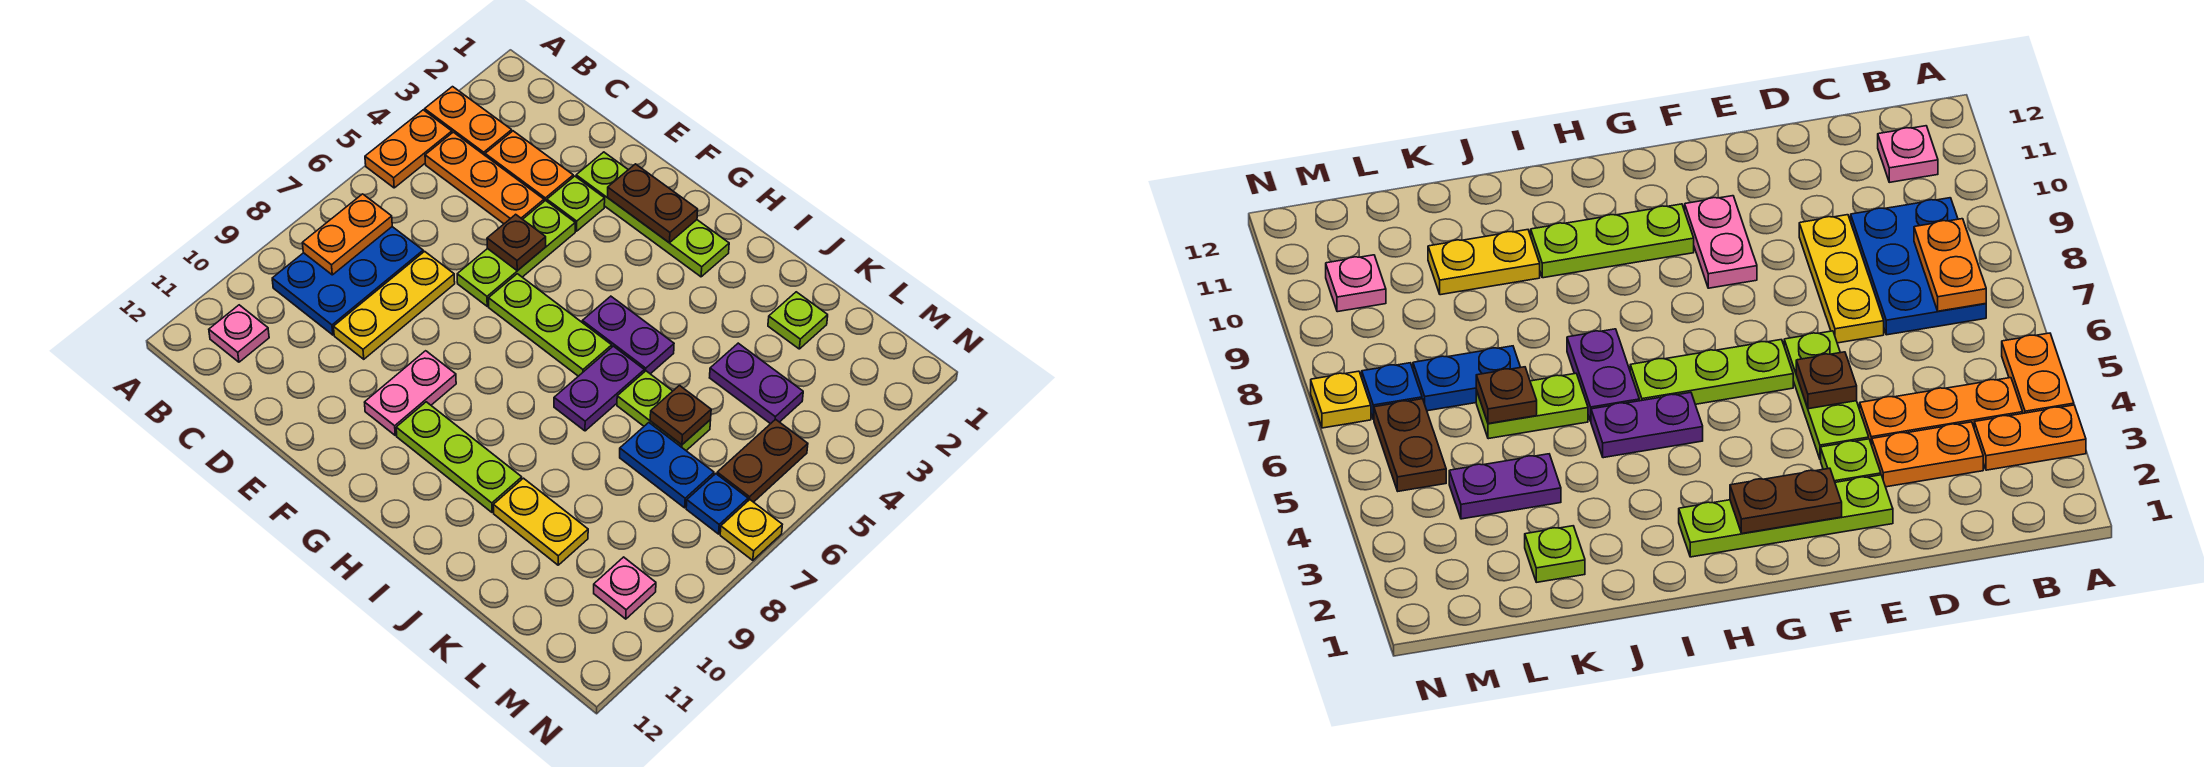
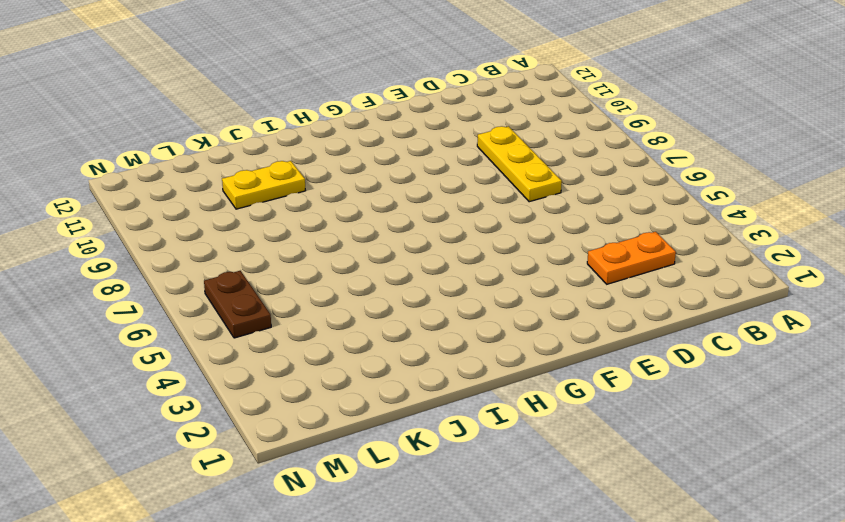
none -> orange plate A3:B3 level 1
none -> orange plate A4:A5 level 1
none -> orange plate B4:D4 level 1

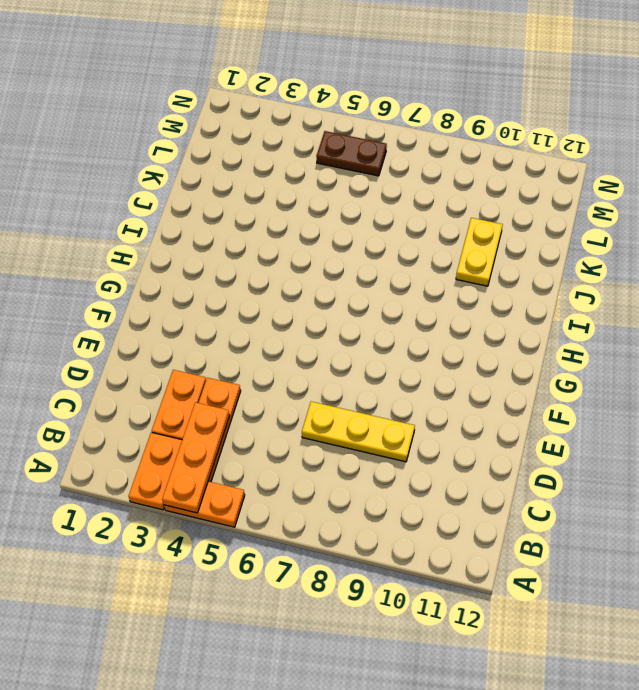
orange plate A4:C4 level 2 -> none
none -> blue plate B7:C9 level 1
none -> pink plate B11 level 1
none -> lime plate E2:H2 level 1

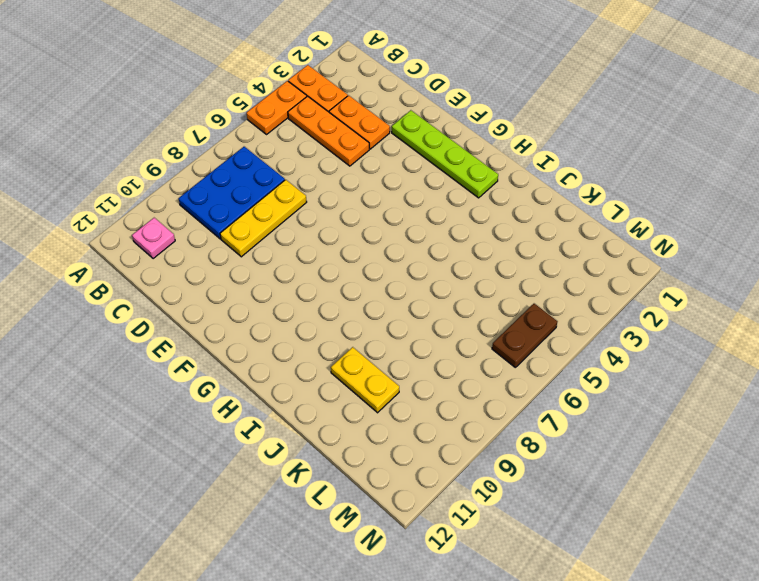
none -> lime plate E3 level 1
none -> lime plate E4:E6 level 1
none -> lime plate F6:H6 level 1

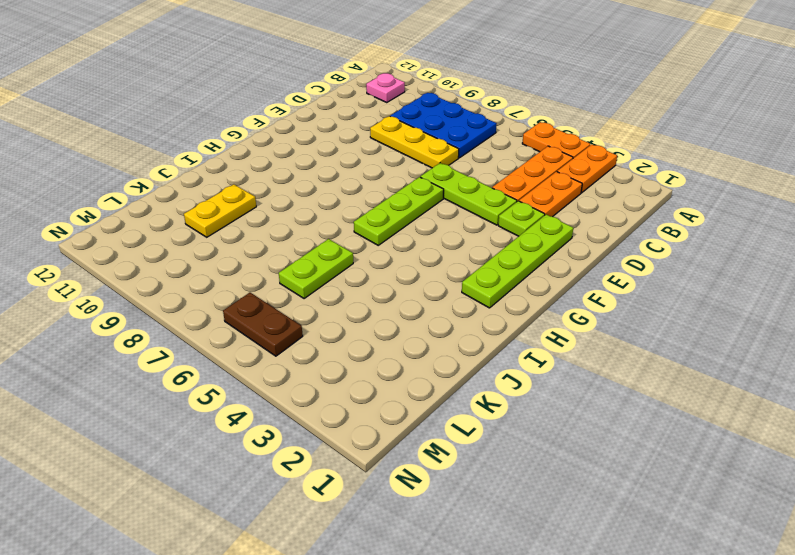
none -> pink plate F9:F10 level 1
none -> lime plate G10:I10 level 1
none -> purple plate H5:I5 level 1

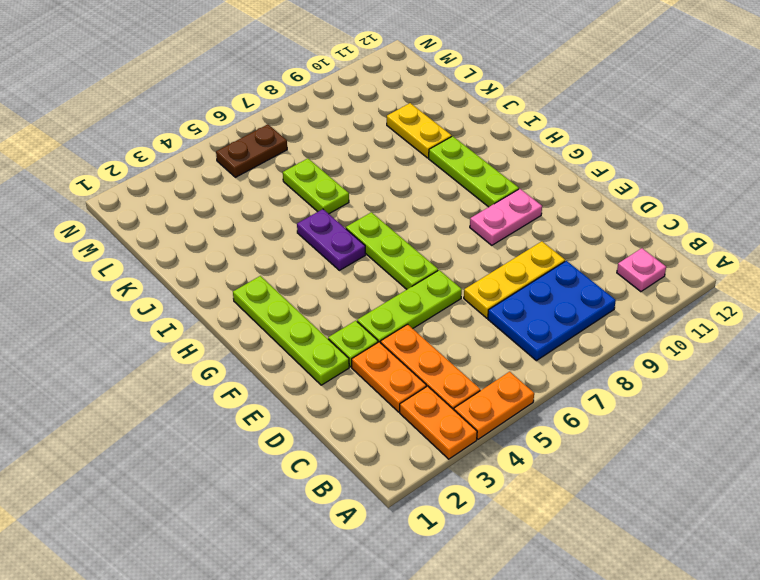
none -> purple plate I6:I7 level 1
none -> lime plate K2 level 1
none -> purple plate K4:L4 level 1

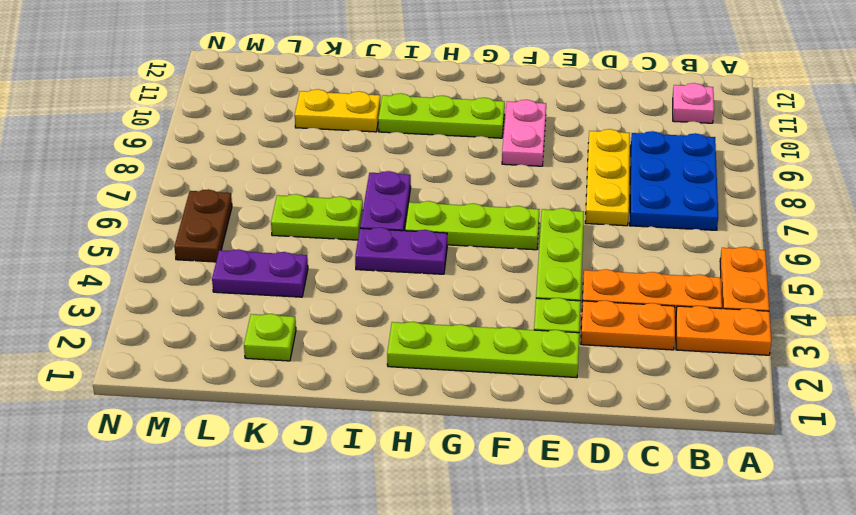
none -> blue plate K7:L7 level 1
none -> blue plate M7 level 1
none -> pink plate M10 level 1

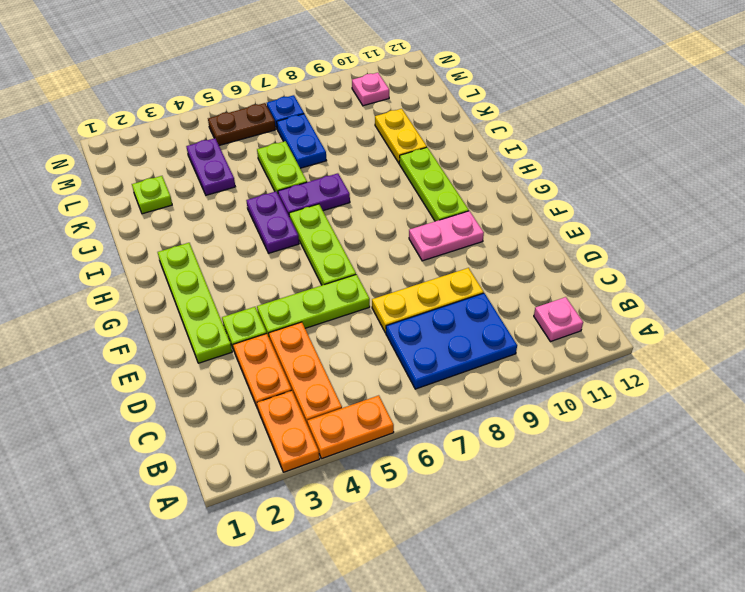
none -> yellow plate N7 level 1
none -> orange plate B7:B8 level 2
none -> brown plate E5 level 2

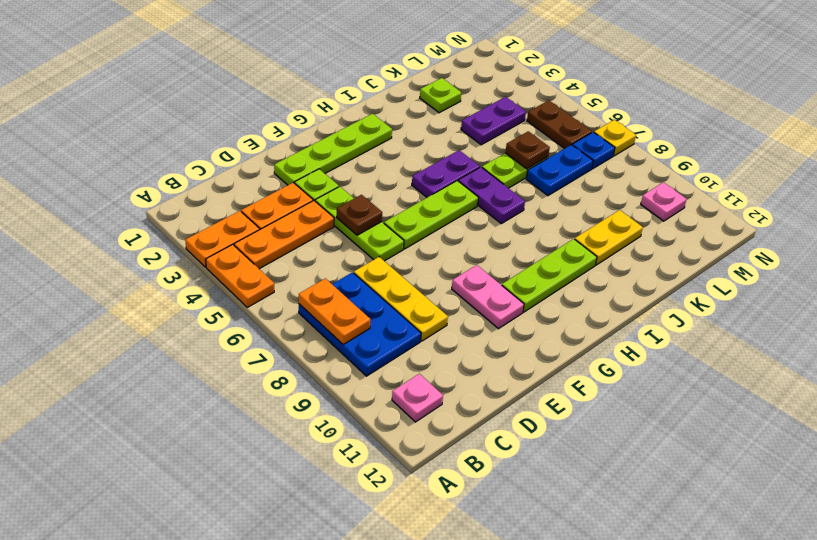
none -> brown plate F2:G2 level 2

